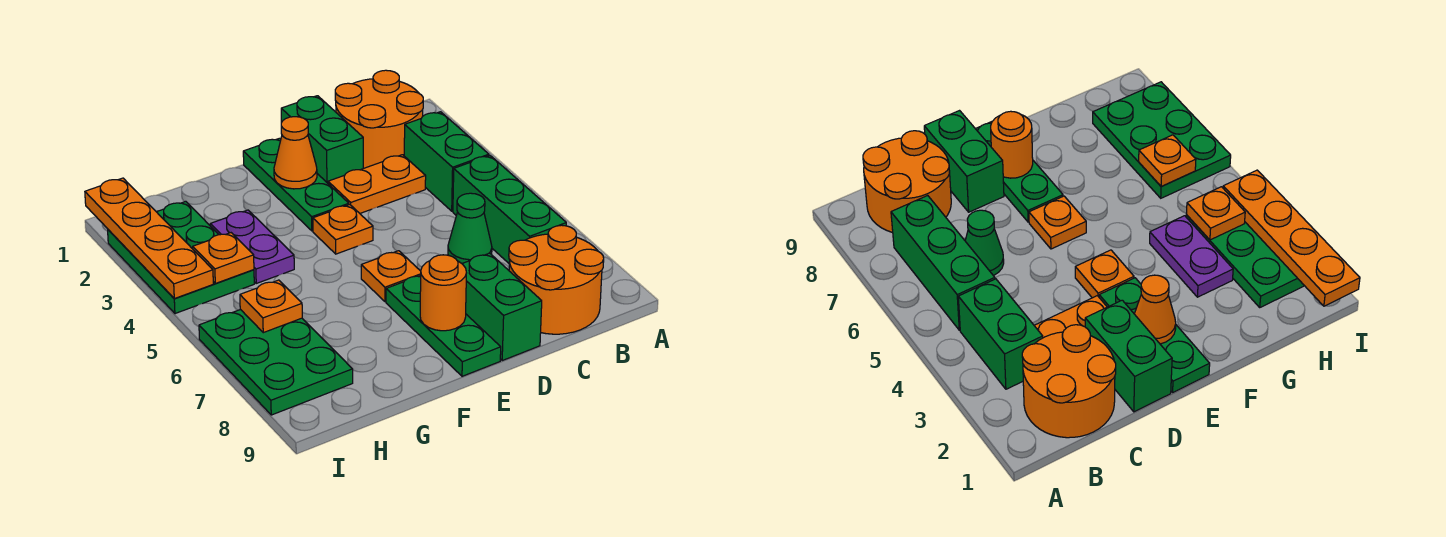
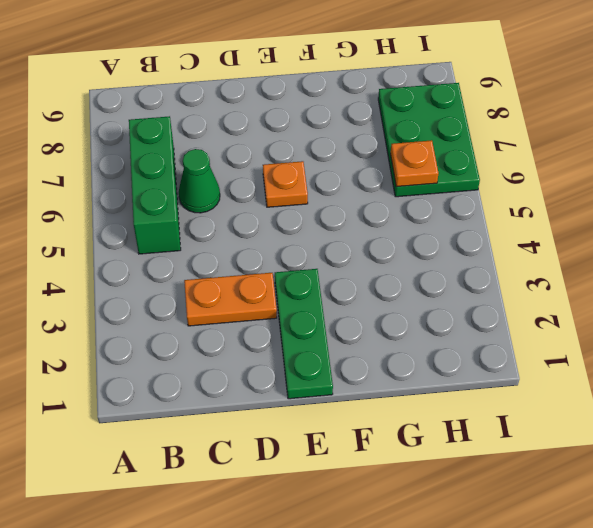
none -> orange round brick B1:C2 level 1
none -> green brick B3:B4 level 1
none -> orange round brick B8:C9 level 1

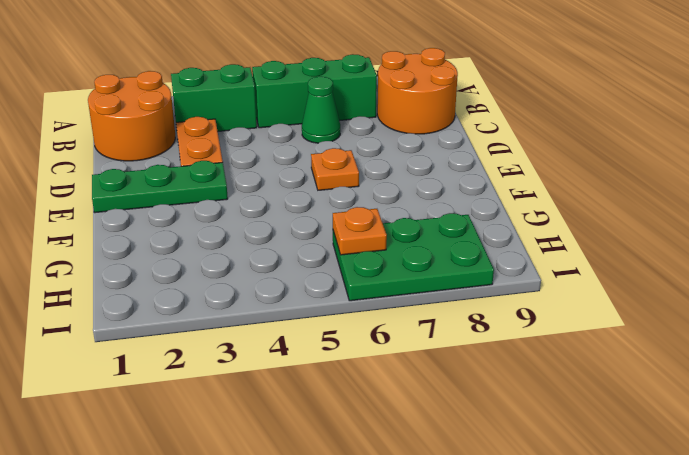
none -> green brick D1:D2 level 1
none -> green brick D8:D9 level 1
none -> orange plate E4 level 1

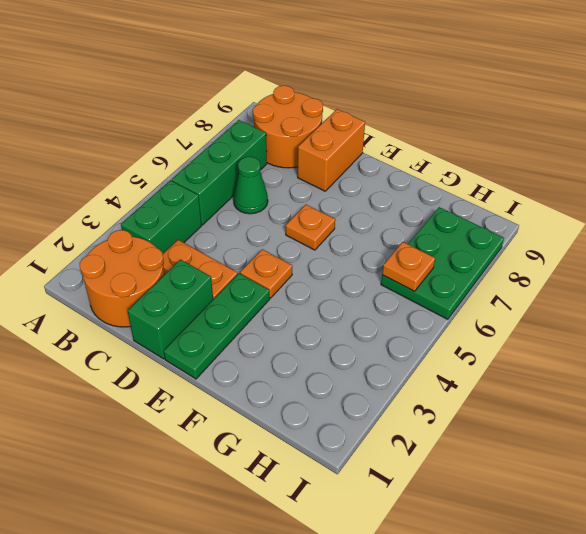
orange brick D8:D9 level 1 -> green brick D8:D9 level 1
none -> green plate E7:E9 level 1
none -> purple plate G3:G4 level 1
none -> green plate H2:I4 level 1

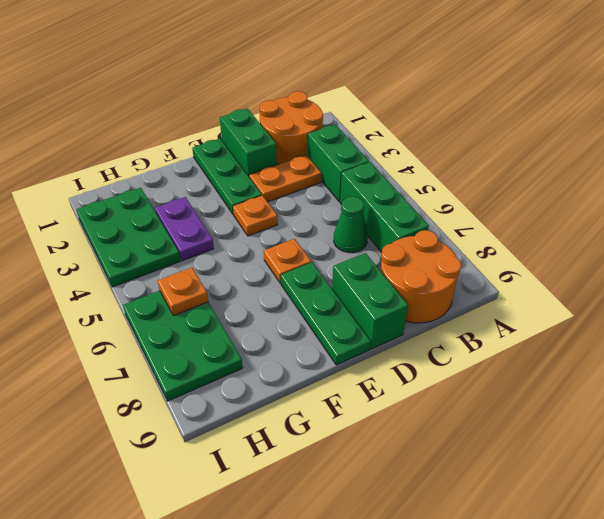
none -> orange cone E2 level 2
none -> orange round brick E8 level 2
none -> orange plate H4 level 2

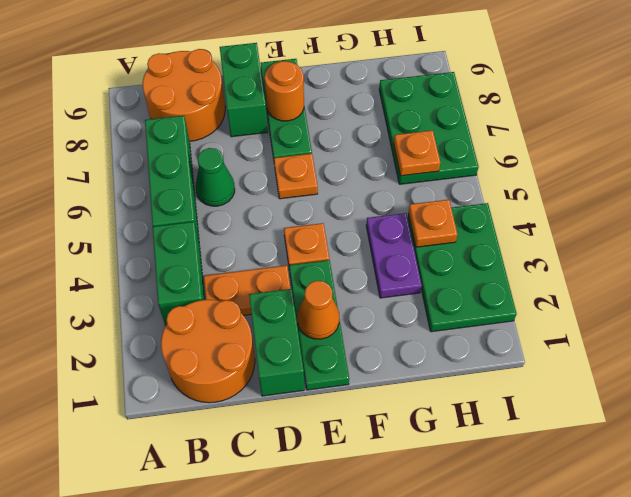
none -> orange plate I1:I4 level 2

